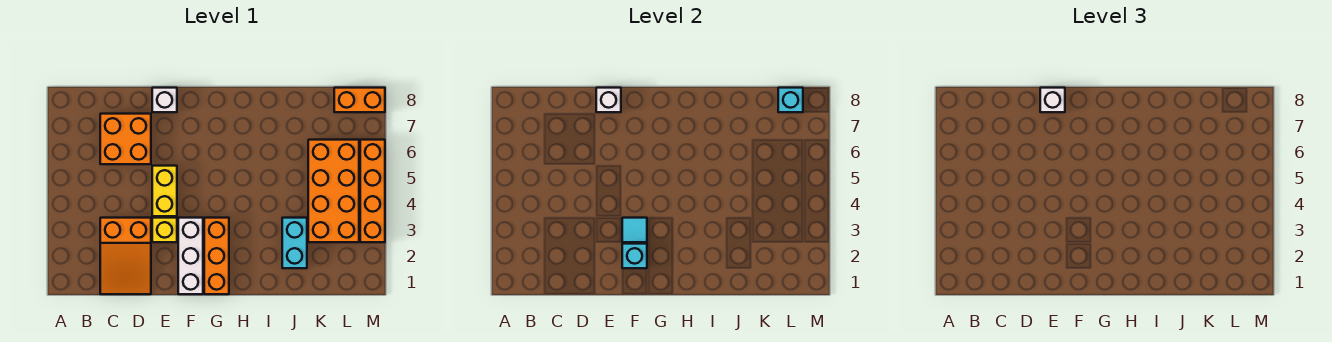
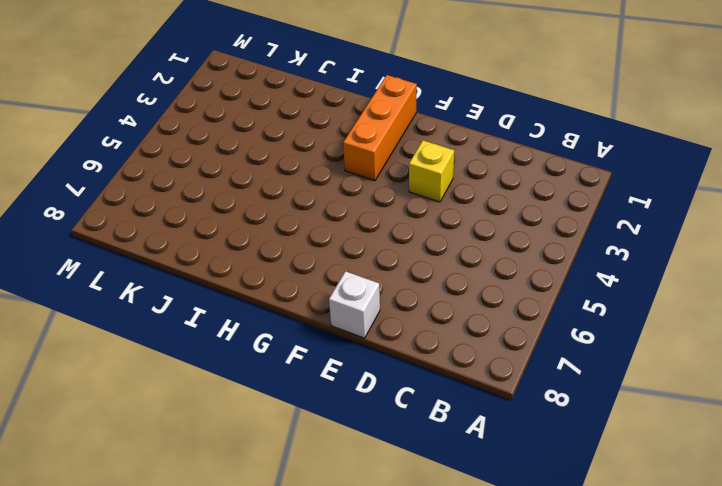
none -> orange slope C1:D3 level 1 top 3
none -> orange brick C6:D7 level 1
none -> yellow brick E4:E5 level 1

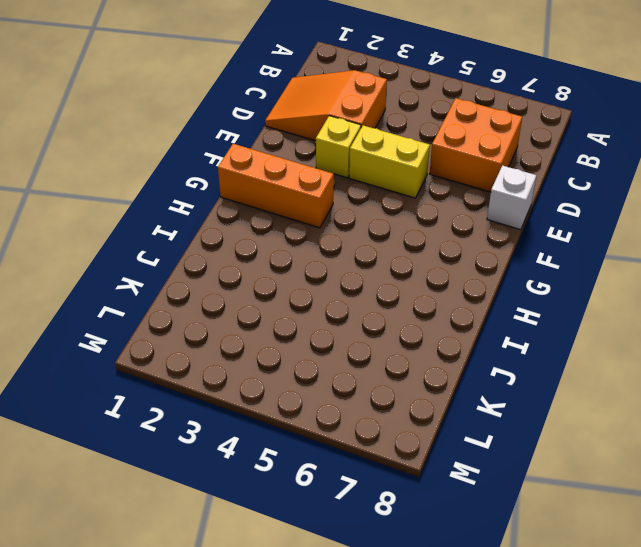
none -> white brick F1:F3 level 1
none -> cyan brick J2:J3 level 1
none -> orange brick K3:L6 level 1

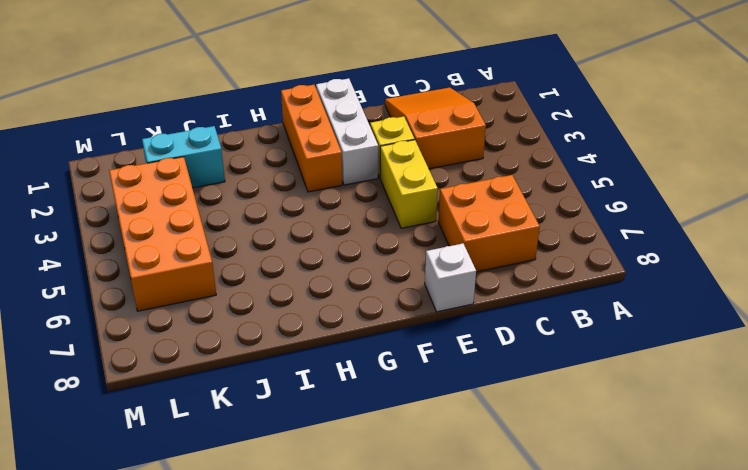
cyan brick J2:K2 level 1 -> cyan brick J2:J3 level 1
none -> orange brick L8:M8 level 1
none -> orange brick M3:M6 level 1
none -> white brick E8 level 2

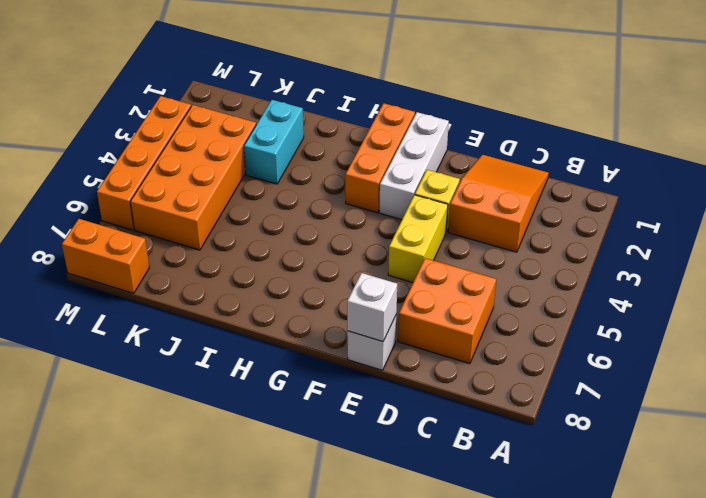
none -> cyan brick F2 level 2
none -> cyan tile F3 level 2
none -> cyan brick L8 level 2

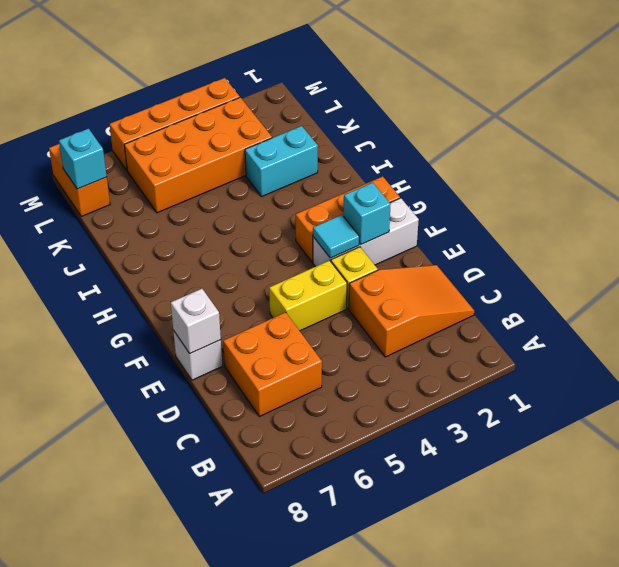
none -> white brick E8 level 3

